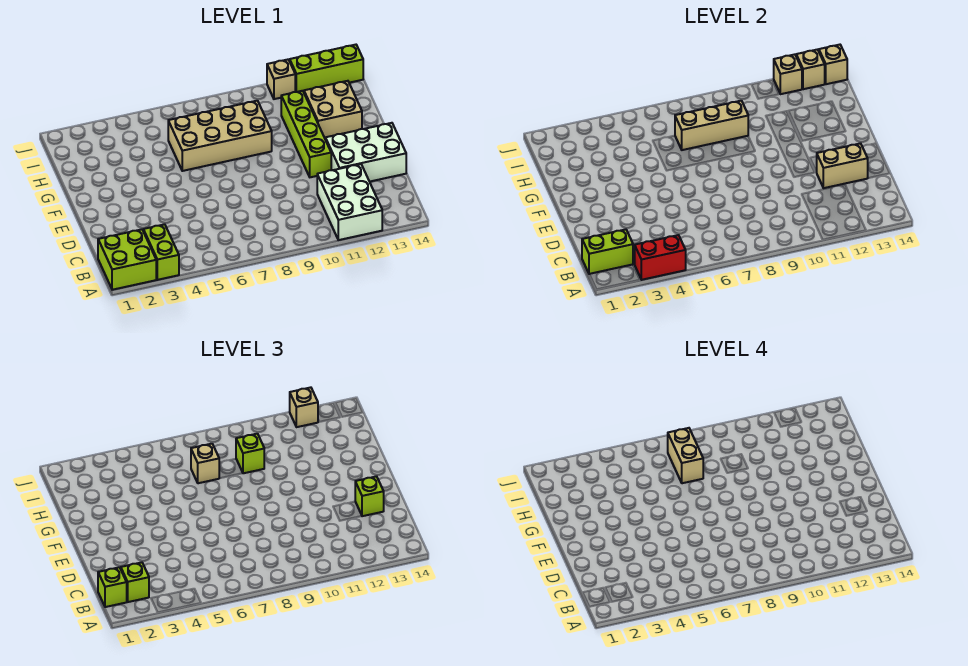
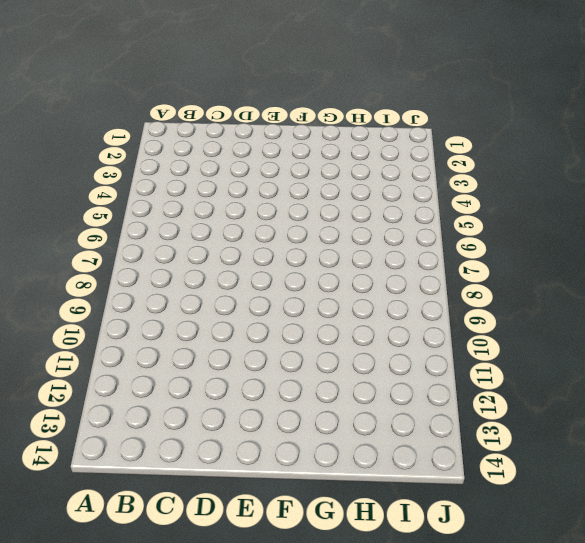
none -> lime brick A1:B2 level 1
none -> lime brick A3:B3 level 1
none -> white brick A11:C12 level 1

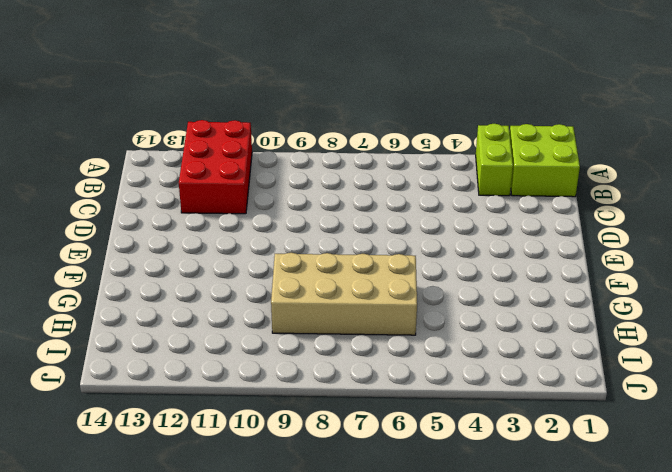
red brick A11:C12 level 1 -> white brick A11:C12 level 1
none -> white brick D12:E14 level 1
none -> lime brick E11:H11 level 1
none -> tan brick G12:H13 level 1

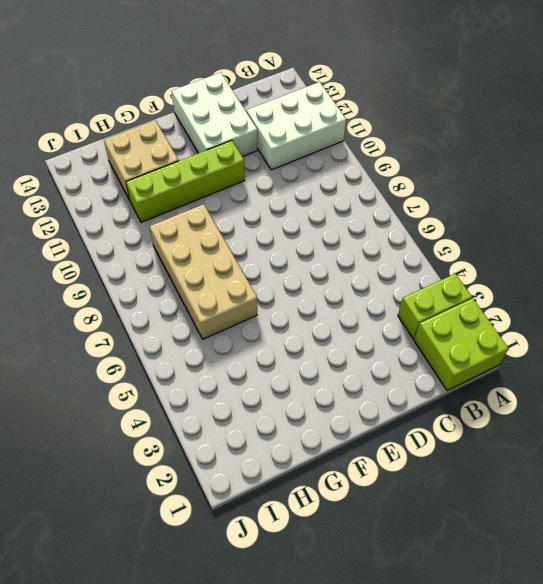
none -> tan brick J11 level 1
none -> lime brick J12:J14 level 1
none -> red brick A3:A4 level 2

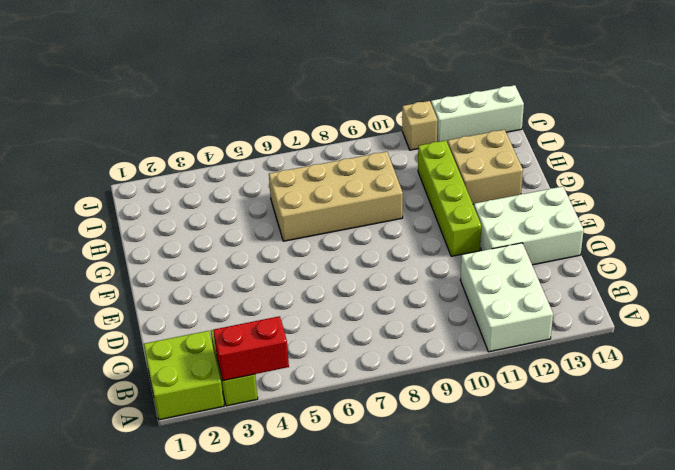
white brick J12:J14 level 1 -> lime brick J12:J14 level 1
none -> lime brick B1:B2 level 2
none -> tan brick D12:D13 level 2
none -> tan brick H7:H9 level 2

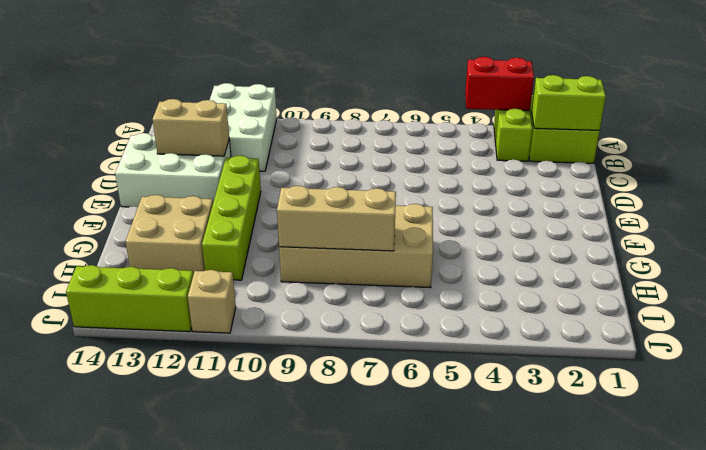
none -> tan brick J12 level 2
none -> tan brick J13 level 2
none -> tan brick J14 level 2

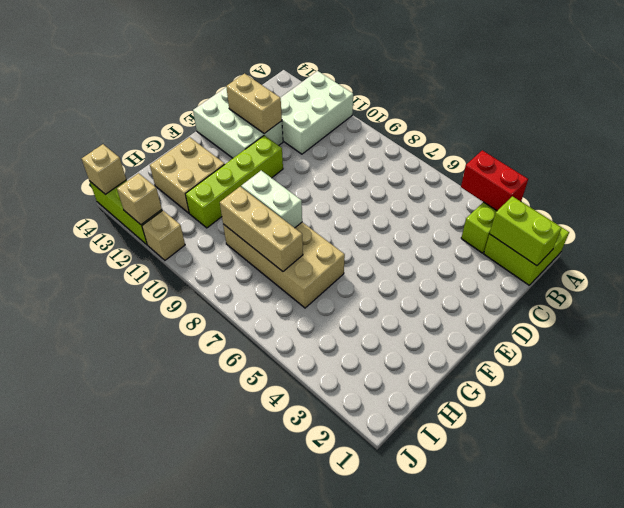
white brick G8:G9 level 2 -> none
none -> tan brick J13 level 2
none -> lime brick B1 level 3
none -> lime brick B2 level 3

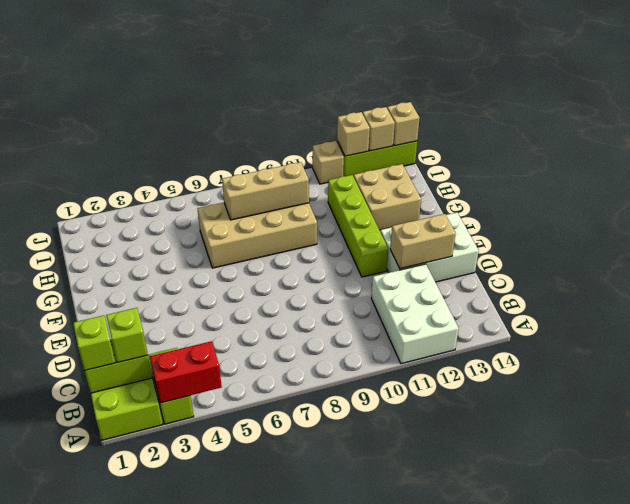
none -> lime brick D13 level 3
none -> tan brick H7 level 3
none -> lime brick H9 level 3

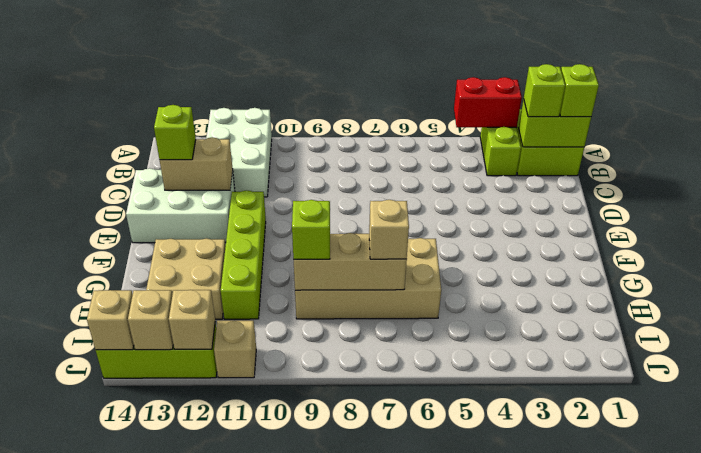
none -> tan brick J12 level 3
none -> tan brick H7:I7 level 4

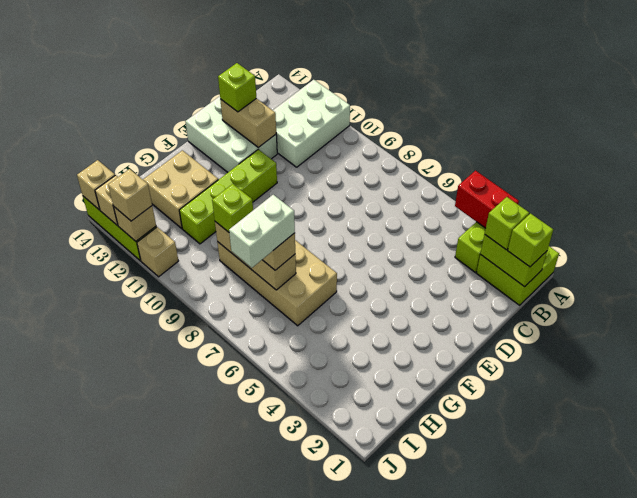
white brick H7:I7 level 4 -> tan brick H7:I7 level 4

